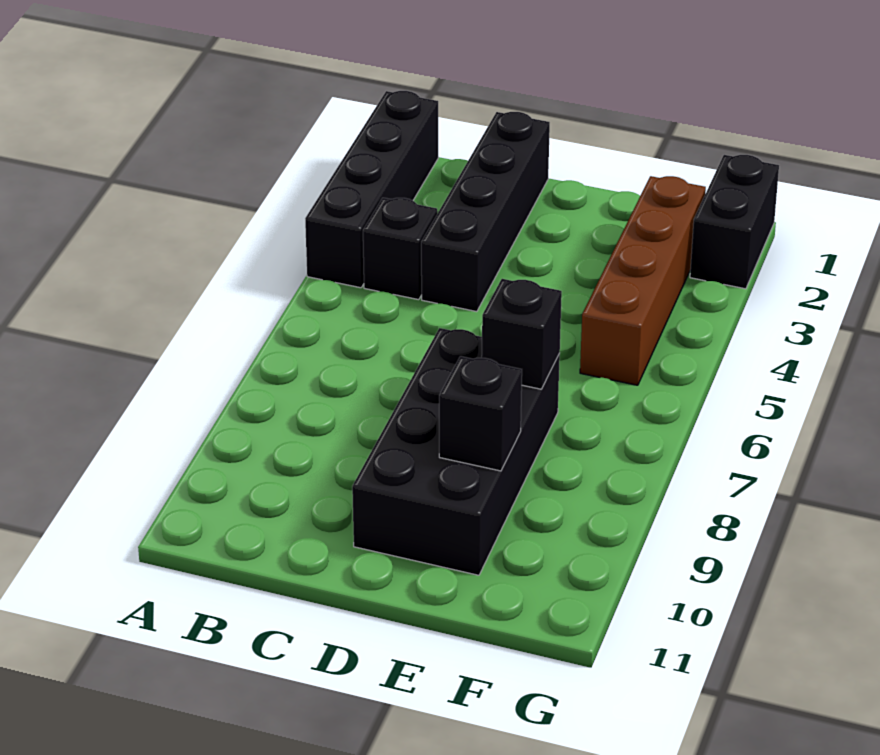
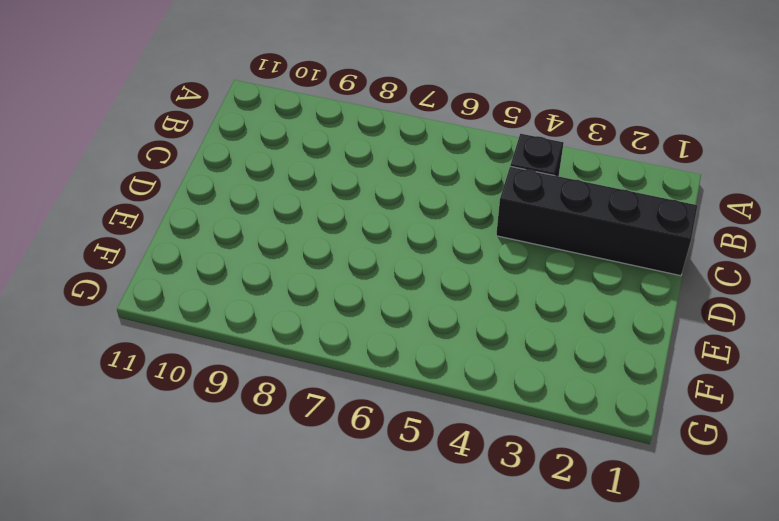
none -> black brick A1:A4 level 1
none -> black brick D7:E10 level 1

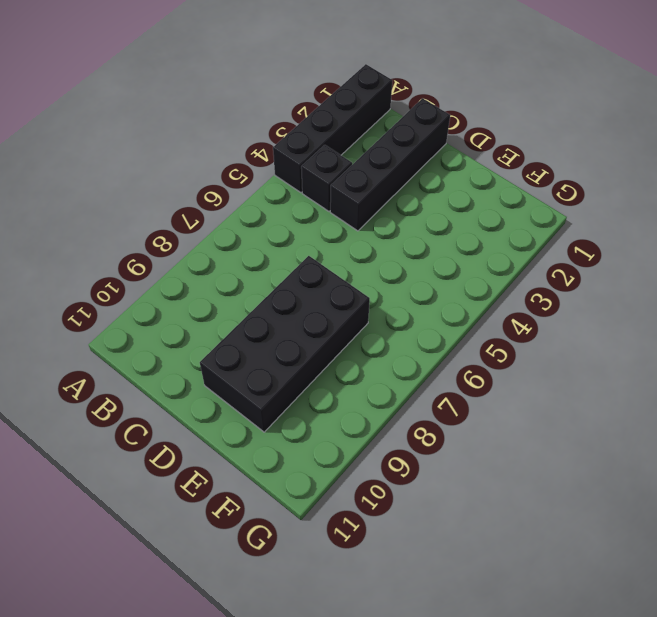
none -> brown brick F2:F5 level 1
none -> black brick G1:G2 level 1

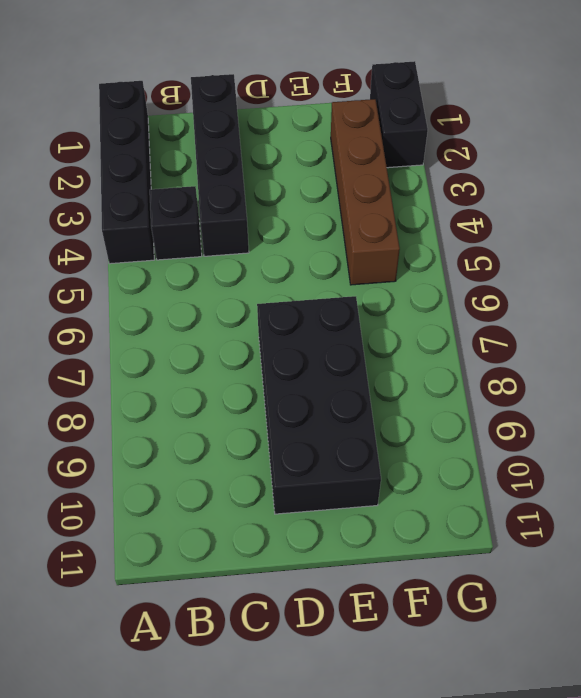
none -> black brick E7 level 2
none -> black brick E9 level 2

